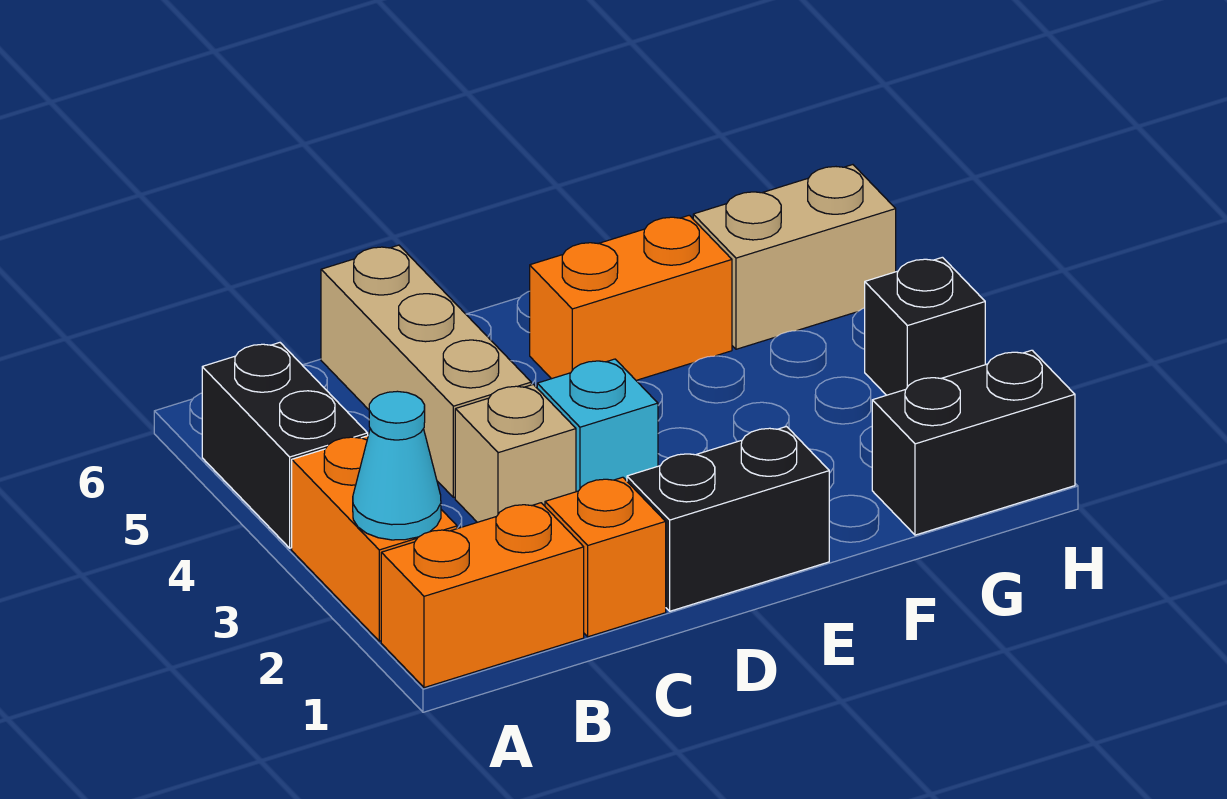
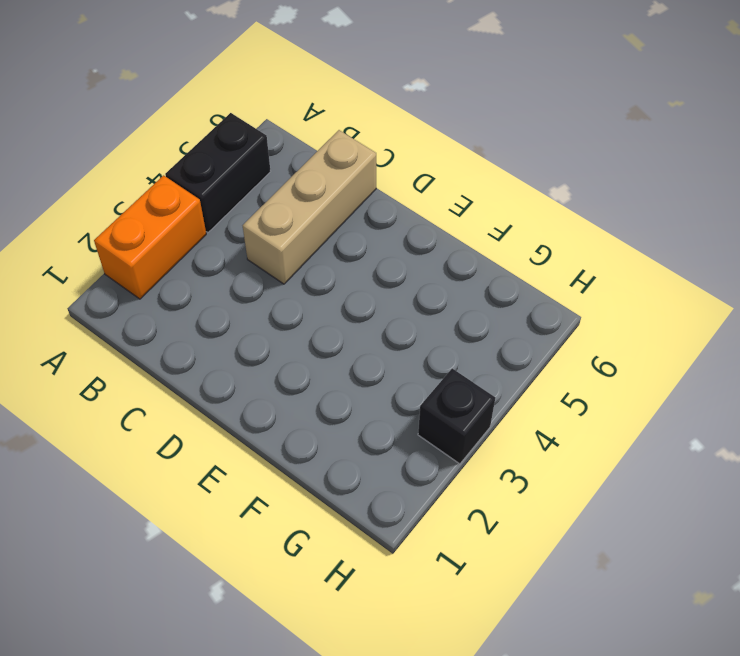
none -> orange brick A1:B1 level 1
none -> orange brick C1 level 1
none -> tan brick C3 level 1

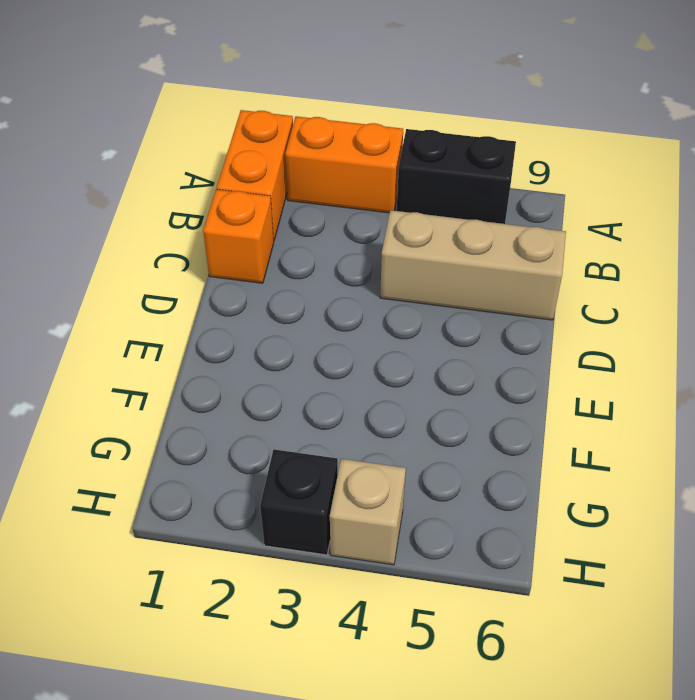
tan brick H4 level 1 -> tan brick C3 level 1
none -> black brick D1:E1 level 1
none -> cyan brick D3 level 1
none -> orange brick E5:F5 level 1

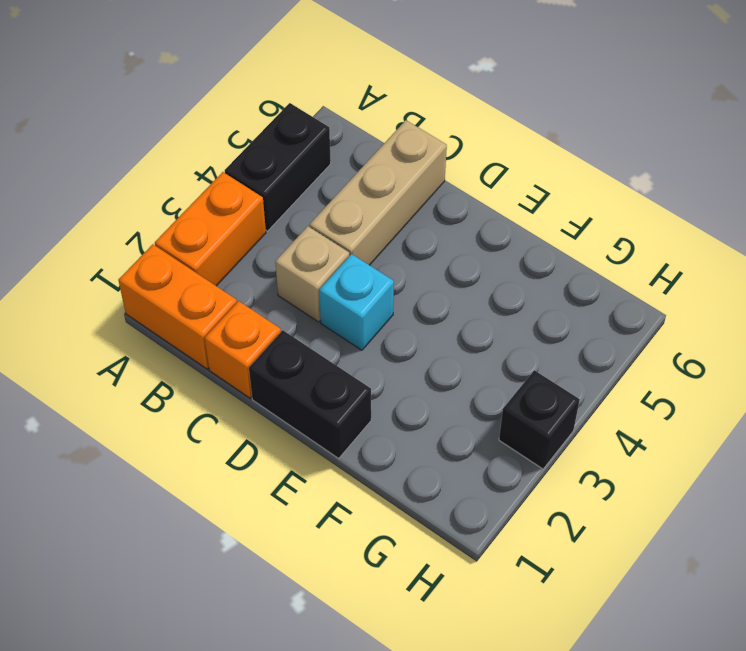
none -> orange brick E5:F5 level 1
none -> black brick G1:H1 level 1
none -> tan brick G5:H5 level 1

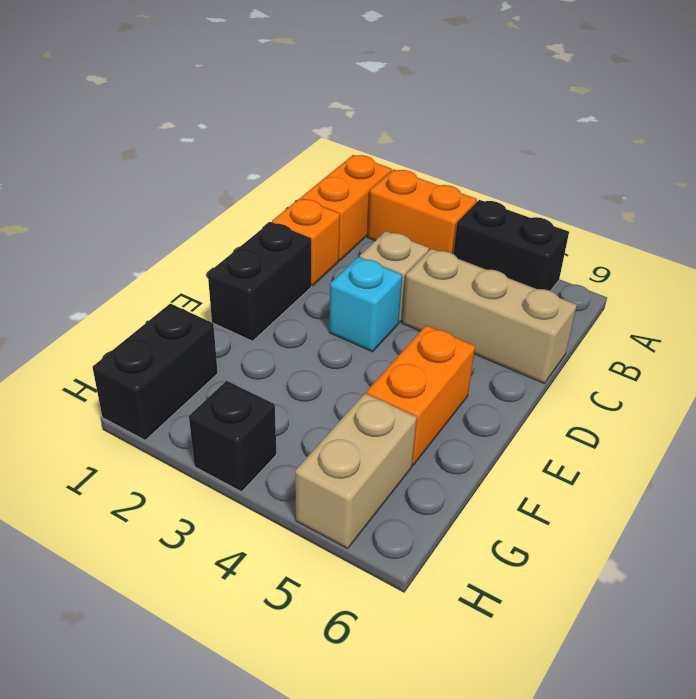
none -> cyan cone A2 level 2

